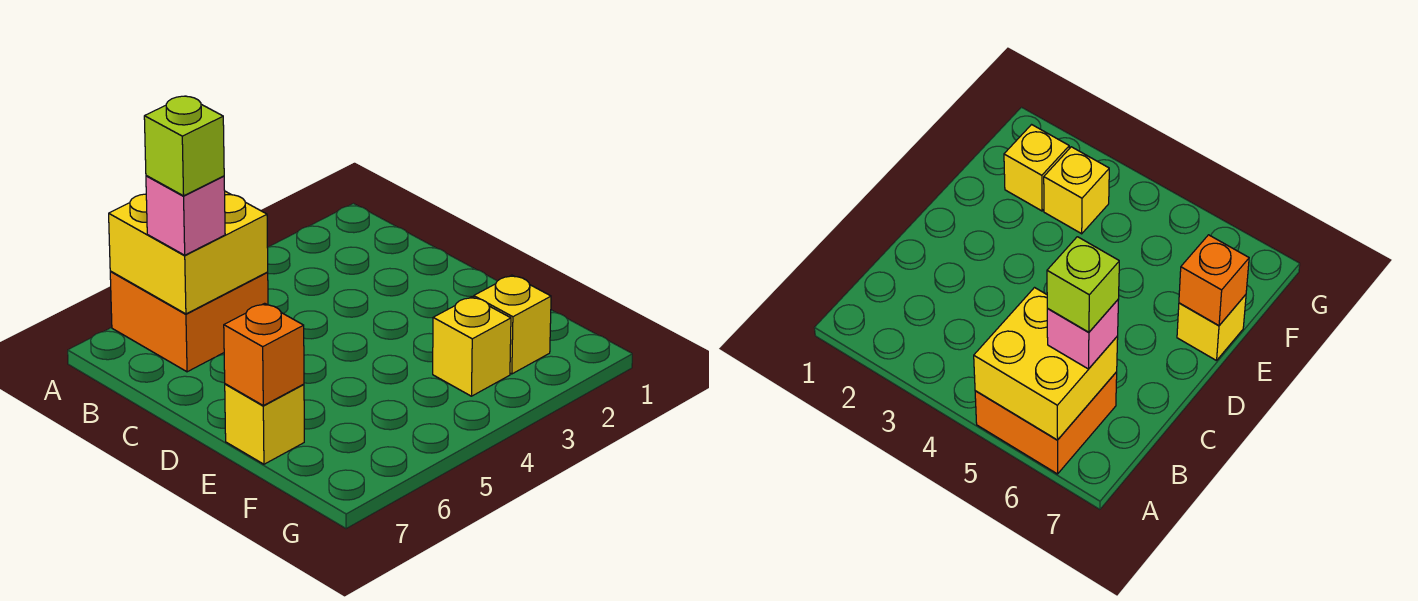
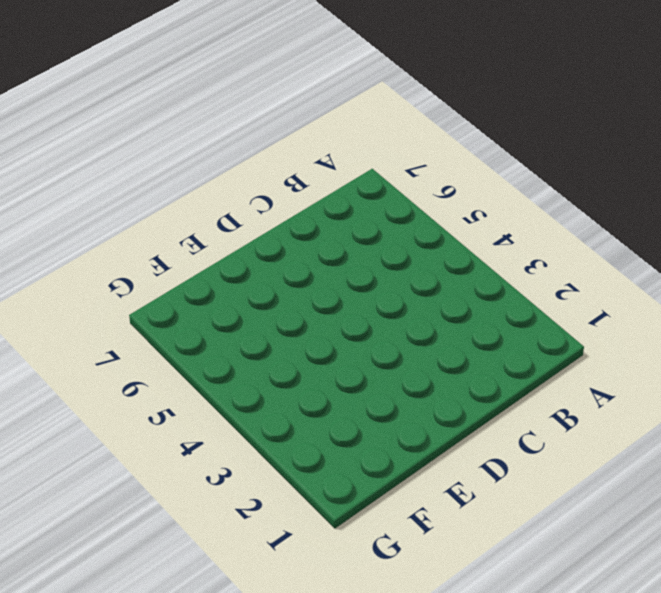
none -> orange brick A5:B6 level 1
none -> yellow brick E7 level 1

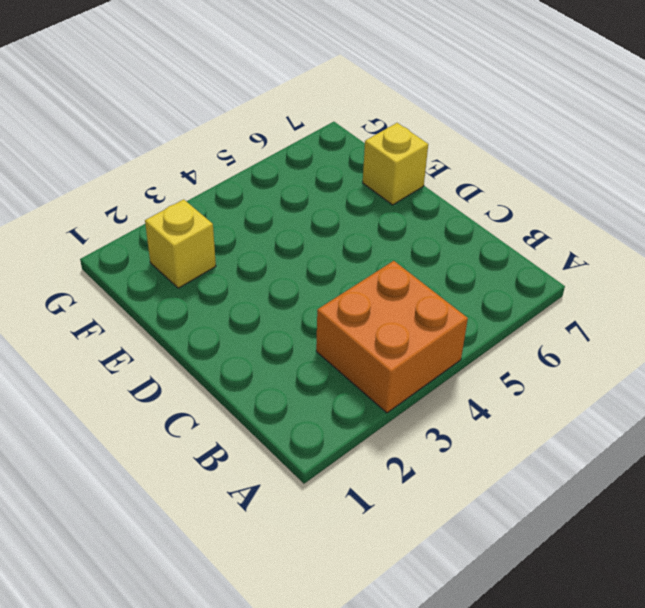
orange brick A3:B4 level 1 -> orange brick A5:B6 level 1
none -> yellow brick F3 level 1
none -> yellow brick A5:B6 level 2

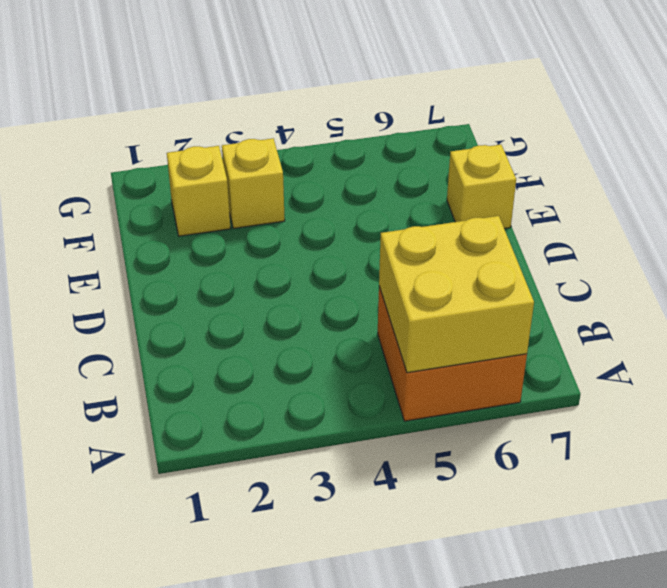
none -> orange brick E7 level 2
none -> pink brick B6 level 3

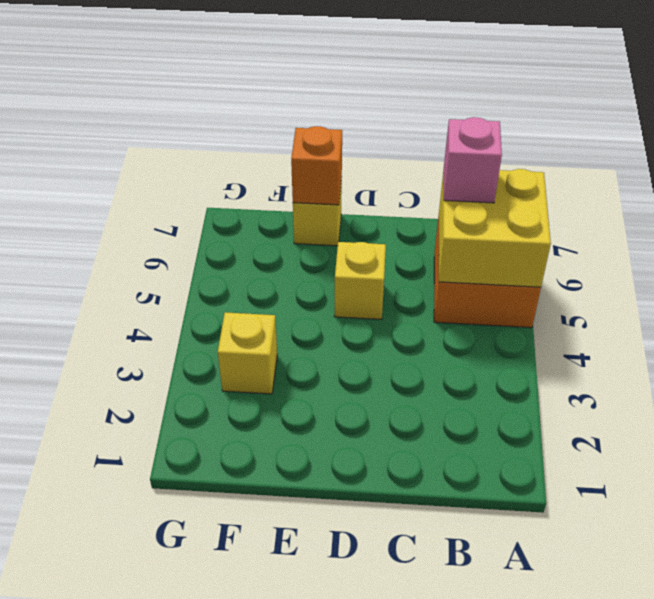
yellow brick D5 level 1 -> yellow brick F2 level 1
none -> lime brick B6 level 4

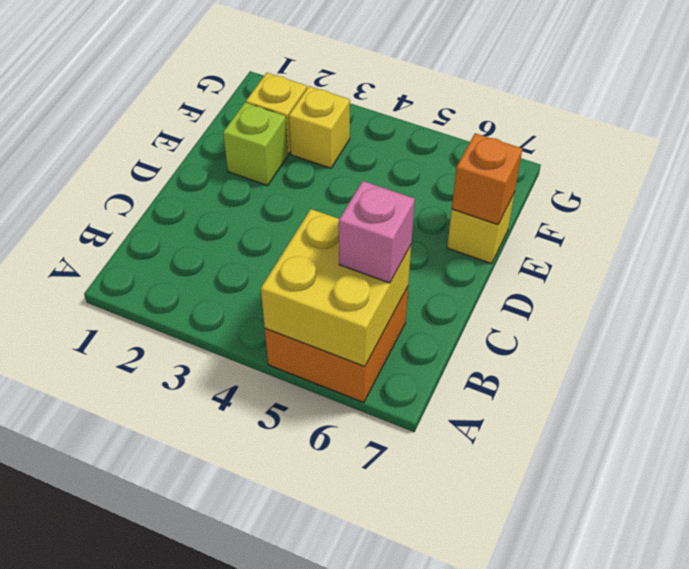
lime brick E2 level 1 -> lime brick B6 level 4

